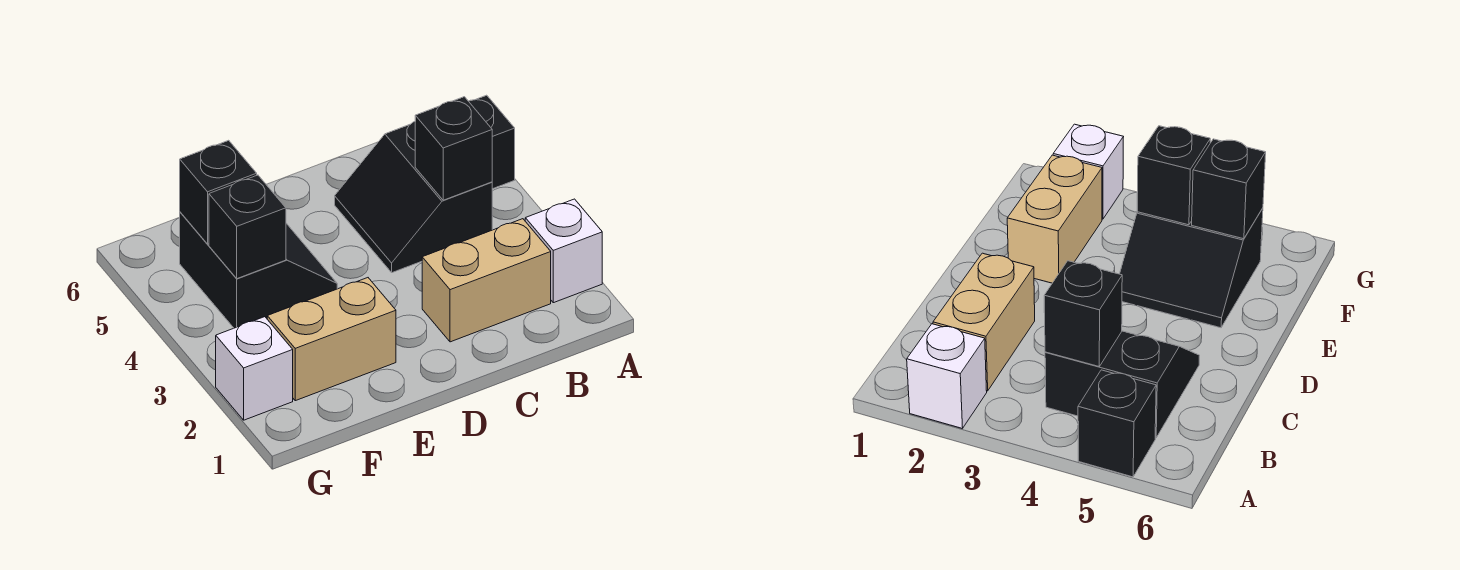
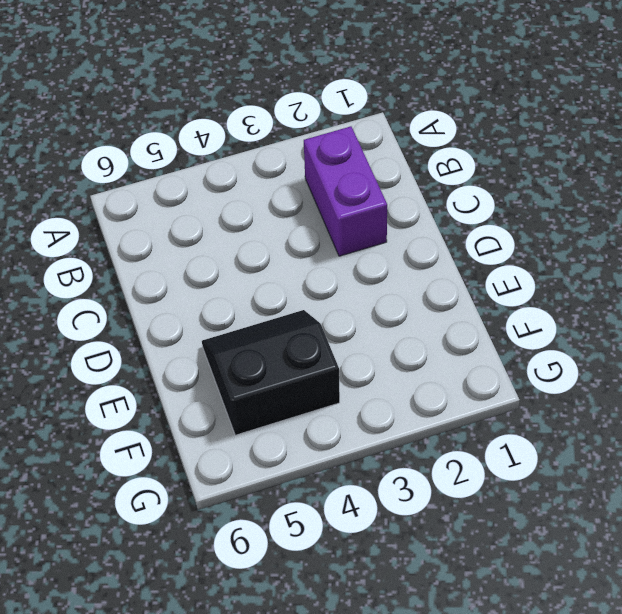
purple brick B2:C2 level 1 -> tan brick B2:C2 level 1
none -> white brick A2 level 1
none -> black brick A5 level 1

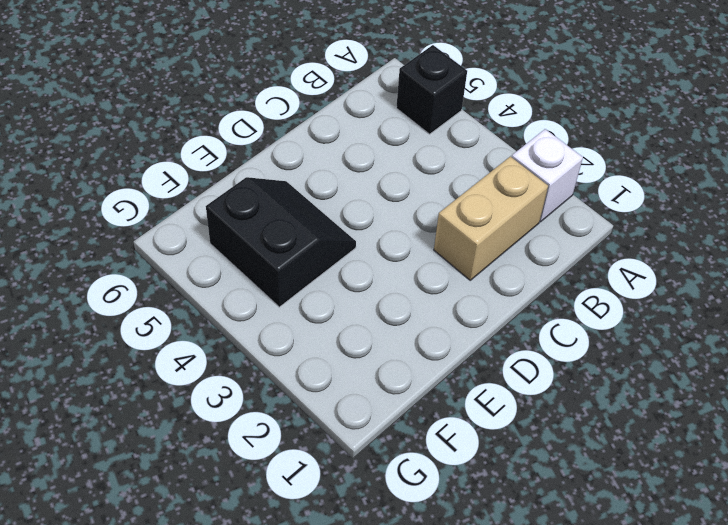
none -> black slope B4:C5 level 1 top B
none -> tan brick E2:F2 level 1

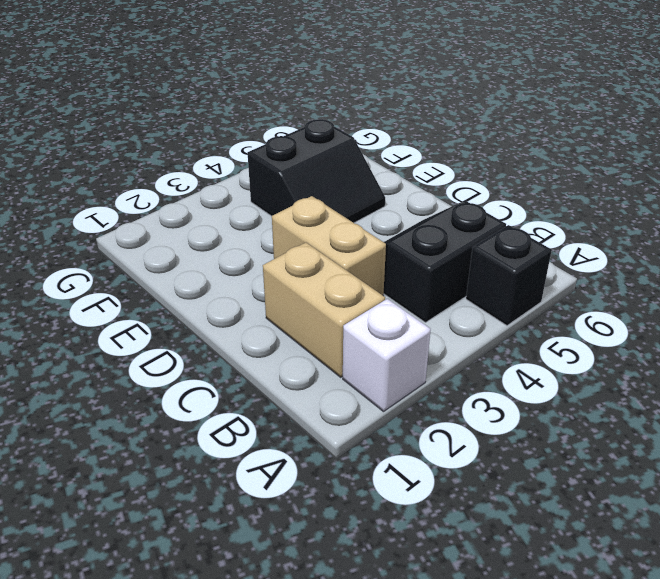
tan brick C3:D3 level 1 -> tan brick E2:F2 level 1
none -> white brick G2 level 1
none -> black brick B4 level 2

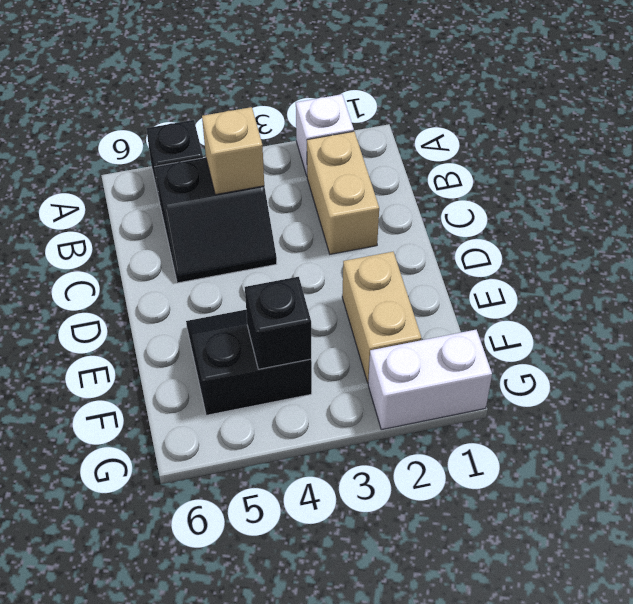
tan brick B4 level 2 -> black brick B4 level 2
white brick G1:G2 level 1 -> white brick G2 level 1
none -> black brick F5 level 2

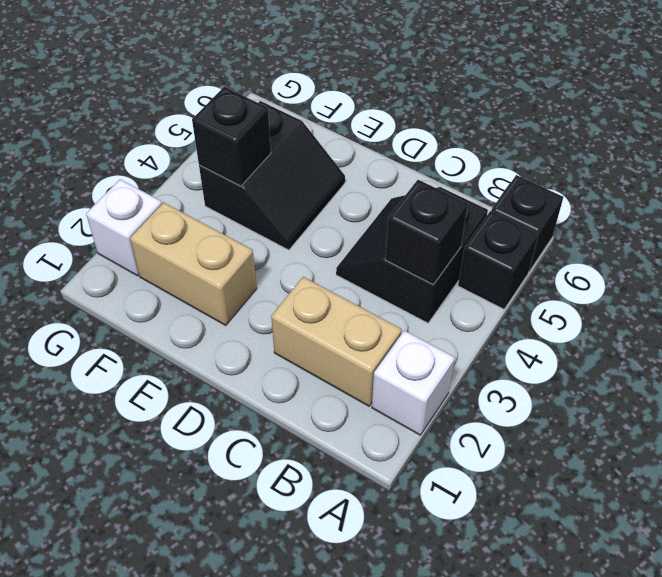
black brick A6 level 1 -> black brick F5 level 2

